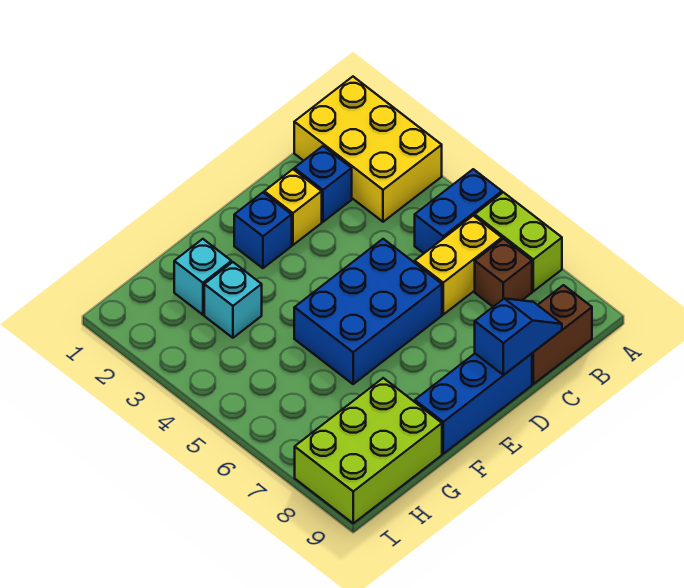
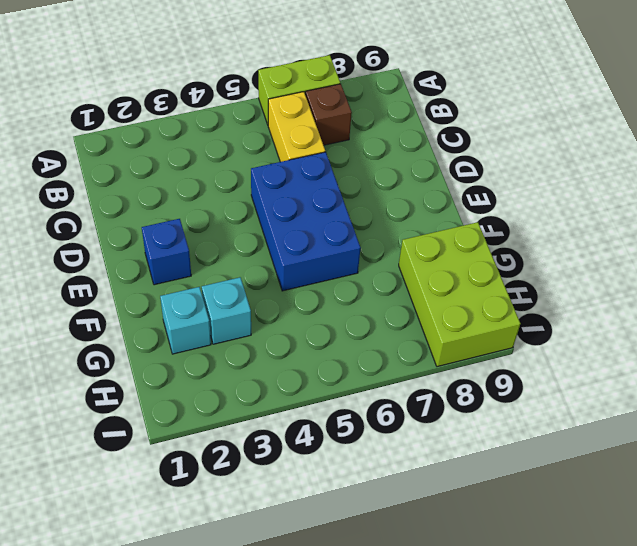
none -> yellow brick A1:B3 level 1
none -> blue brick A5:B5 level 1
none -> brown brick B9:C9 level 1

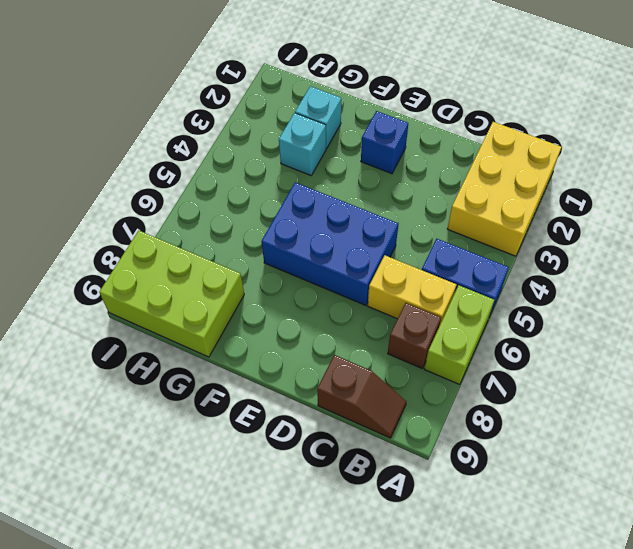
brown slope B9:C9 level 1 top C -> brown brick B9:C9 level 1
none -> blue brick C2 level 1
none -> yellow brick D2 level 1
none -> blue brick D9:F9 level 1

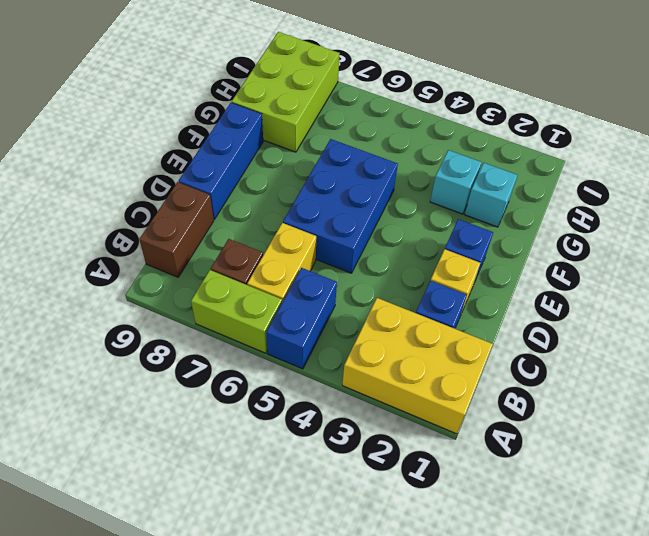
none -> blue slope C9:D9 level 2 top D

